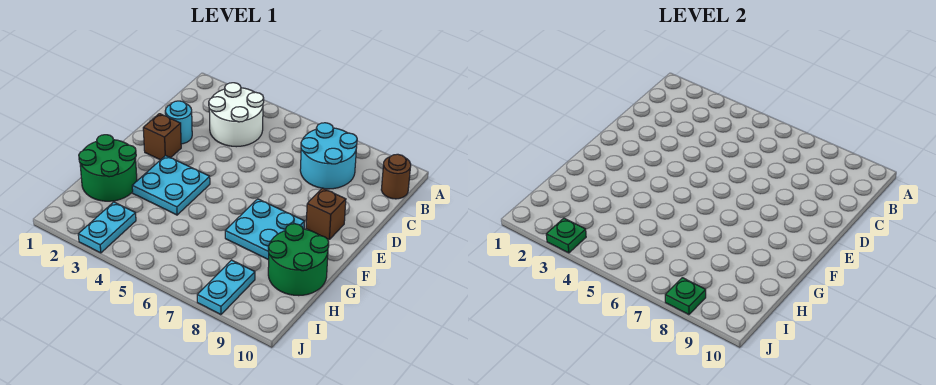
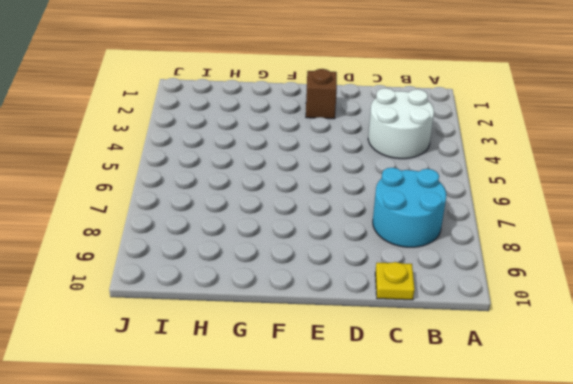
yellow plate C10 level 1 -> none
none -> brown round brick B10 level 1
none -> cyan round brick D2 level 1
none -> brown brick E9 level 1

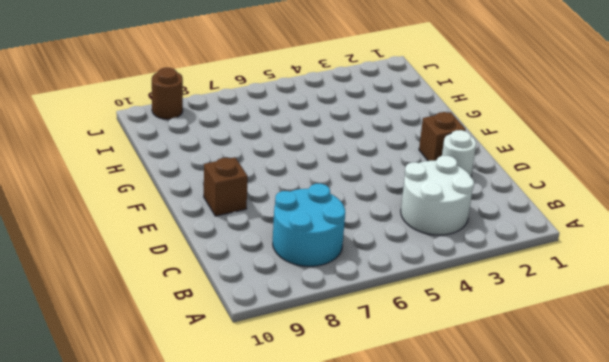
white round brick D2 level 1 -> cyan round brick D2 level 1
brown round brick J9 level 1 -> brown round brick B10 level 1
none -> cyan plate F3:G4 level 1
none -> cyan plate F7:G8 level 1
none -> green round brick G1:H2 level 1

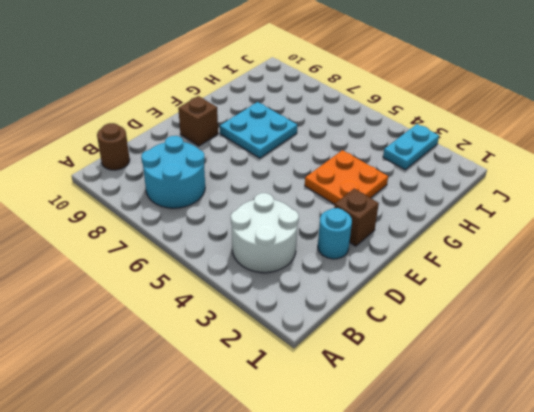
orange plate F3:G4 level 1 -> cyan plate F3:G4 level 1
none -> green round brick G1:H2 level 1
none -> green round brick G9:H10 level 1
none -> cyan plate I8:J8 level 1

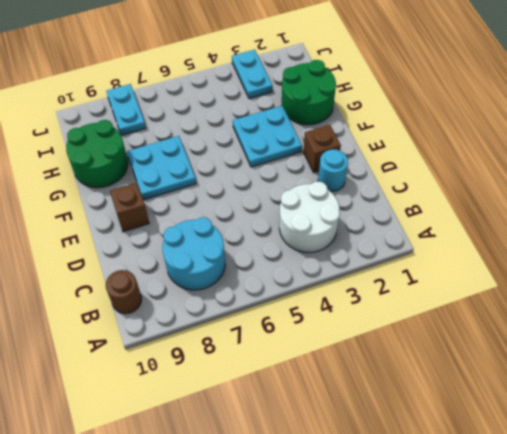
none -> green plate J3 level 2
none -> green plate J8 level 2

